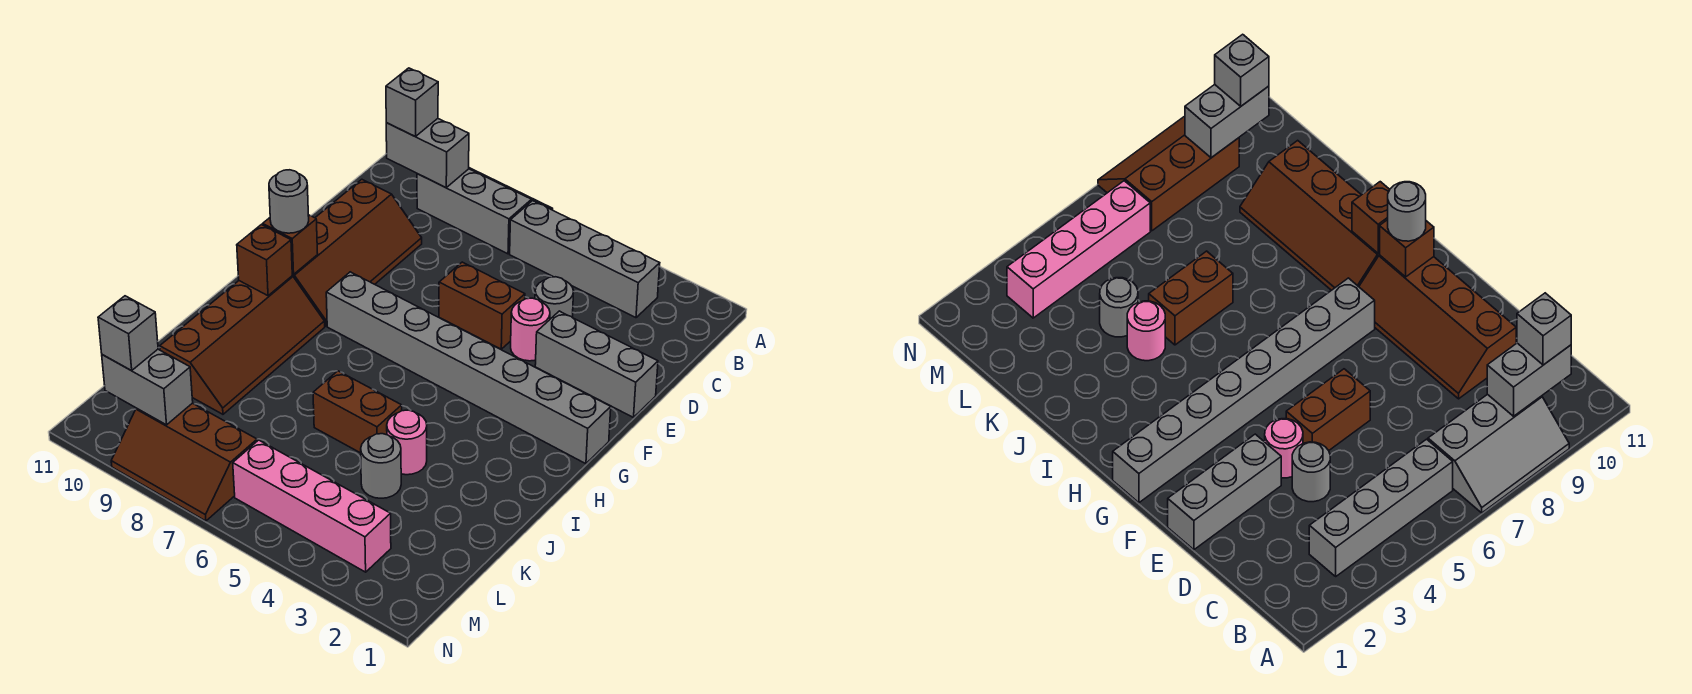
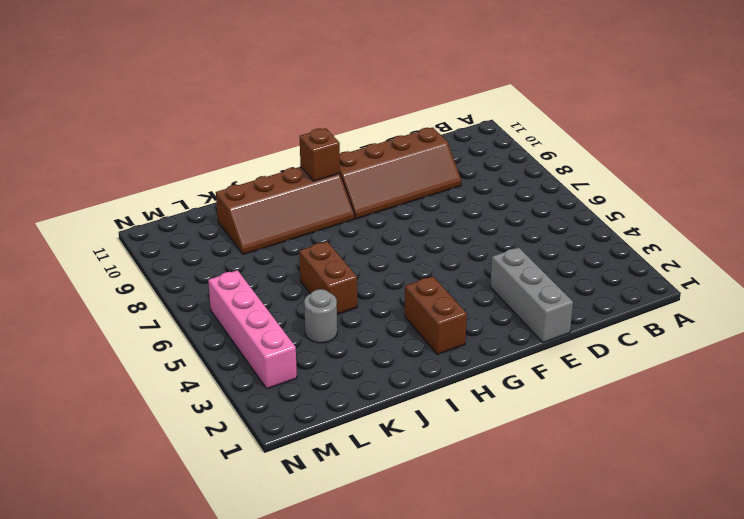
brown brick H2:H3 level 1 -> brown brick E5:E6 level 1
none -> grey slope A7:B9 level 1 top B
none -> grey brick B3:B6 level 1
none -> grey round brick D4 level 1

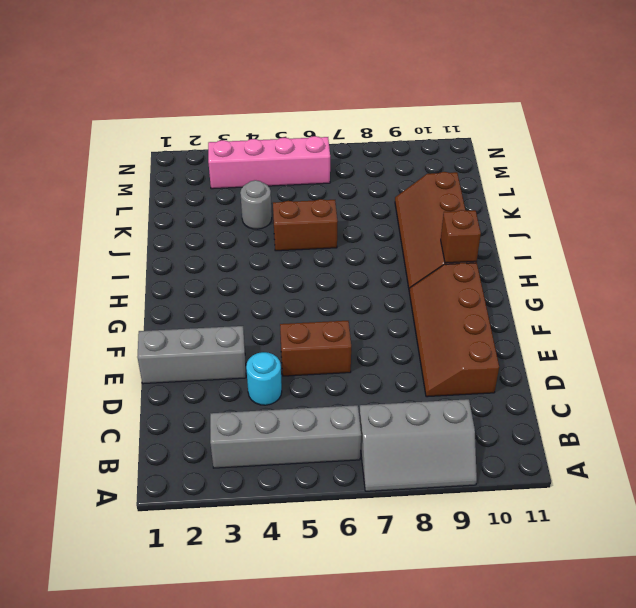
cyan round brick D4 level 1 -> grey round brick D4 level 1
none -> pink round brick E4 level 1
none -> grey brick G1:G8 level 1
none -> pink round brick J4 level 1

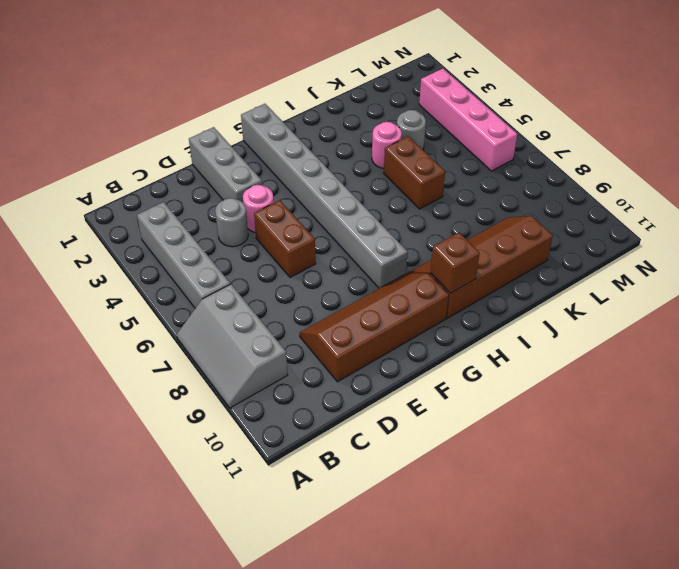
none -> brown slope M7:N9 level 1 top M
none -> grey brick B9:B10 level 2
none -> brown brick G10 level 2

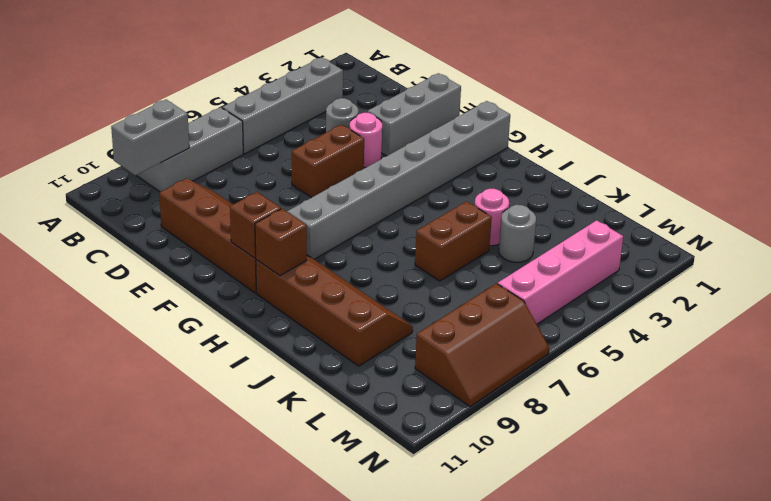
none -> grey brick M9:M10 level 2
none -> grey brick B10 level 3
none -> grey round brick G10 level 3

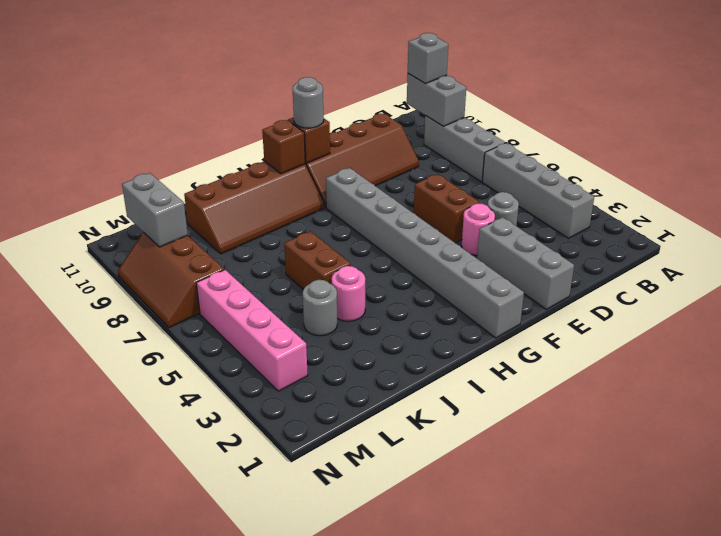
none -> grey brick M10 level 3

